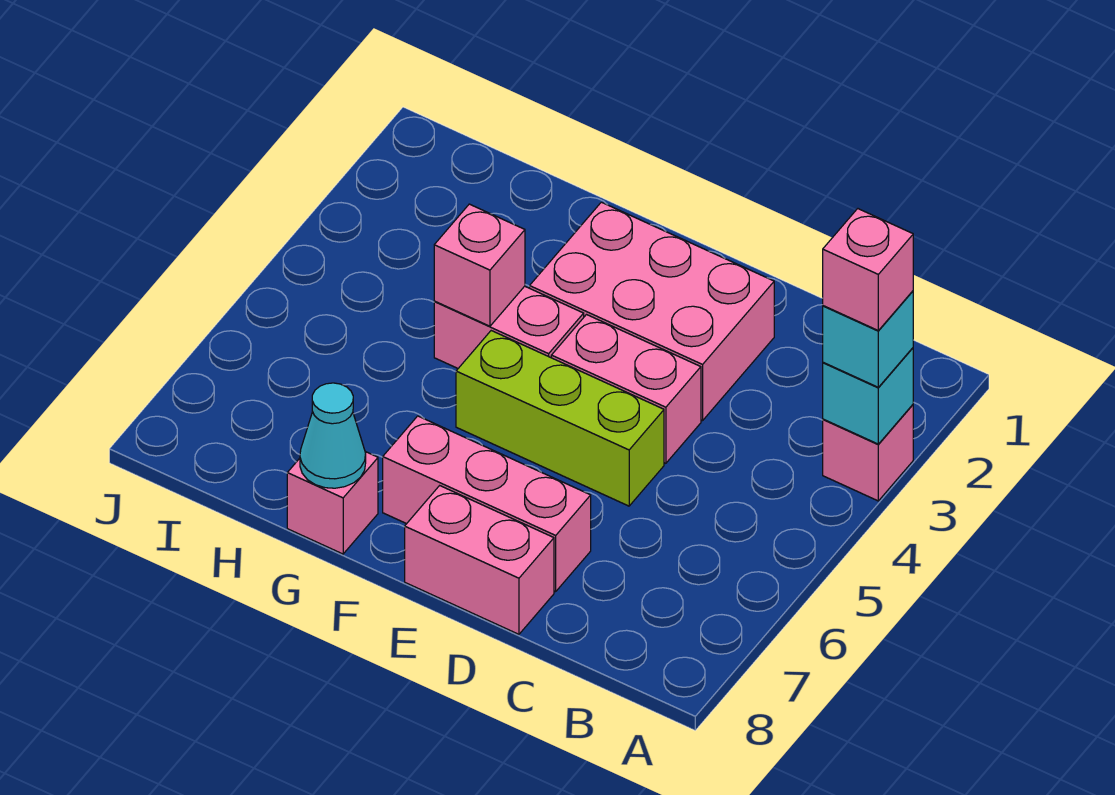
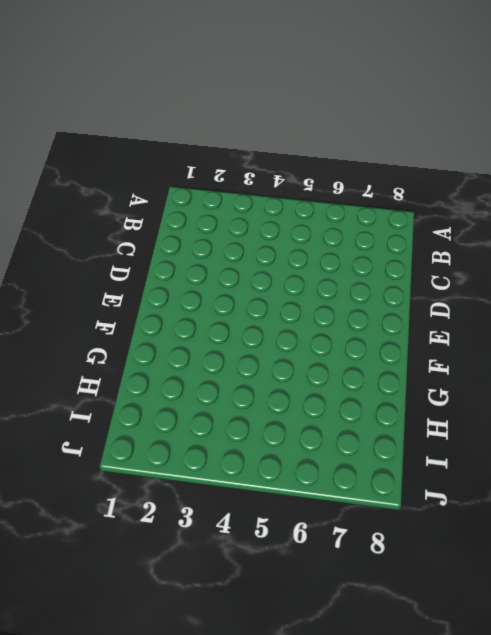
none -> pink brick A3 level 1
none -> pink brick D2:F3 level 1
none -> pink brick D4:E4 level 1

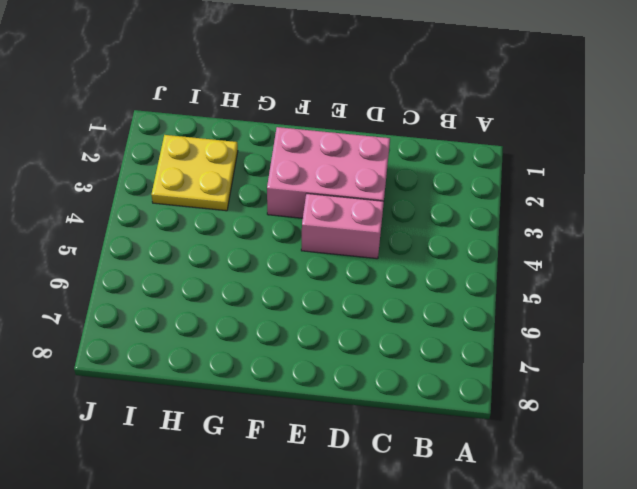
yellow plate H2:I3 level 1 -> none
none -> pink brick A3 level 1
none -> lime brick D5:F5 level 1
none -> pink brick D7:F7 level 1

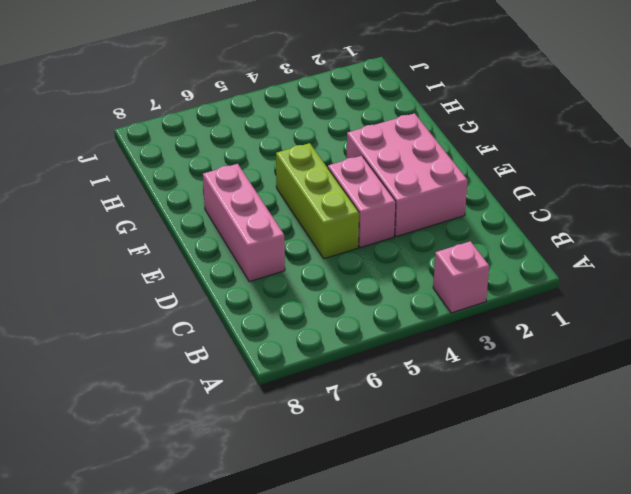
none -> pink brick D8:E8 level 1
none -> pink brick F4:G4 level 1
none -> pink brick G8 level 1

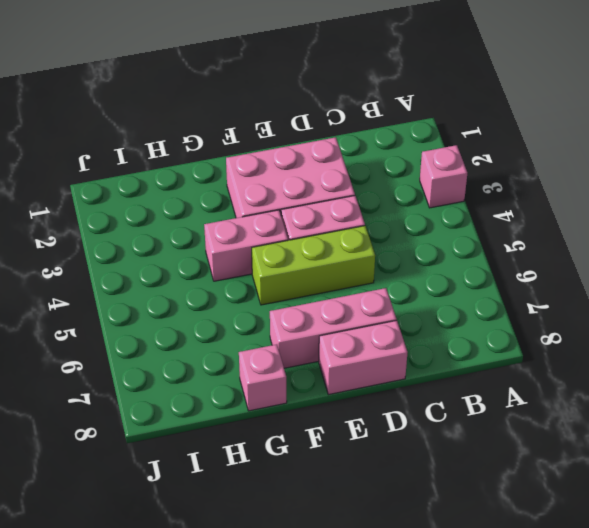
none -> cyan brick A3 level 2
none -> pink brick G4 level 2
none -> cyan cone G8 level 2

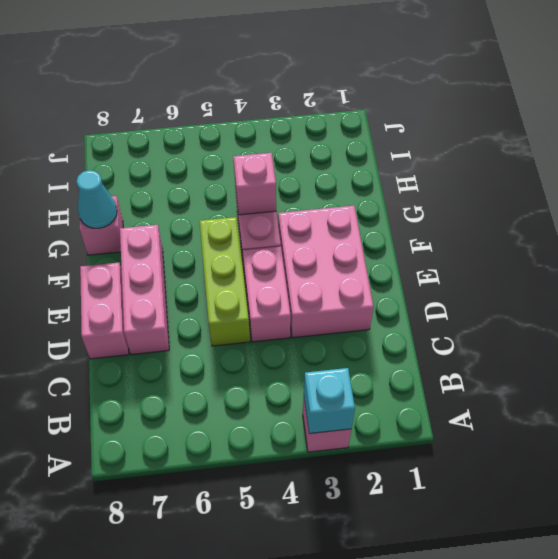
none -> cyan brick A3 level 3
none -> pink brick A3 level 4

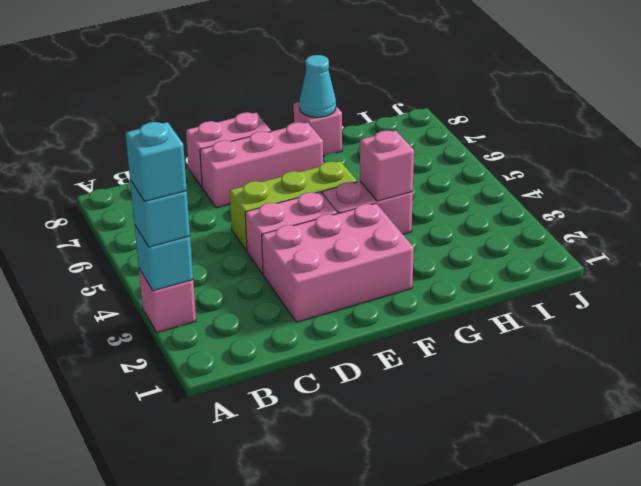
cyan brick A3 level 4 -> pink brick A3 level 4

